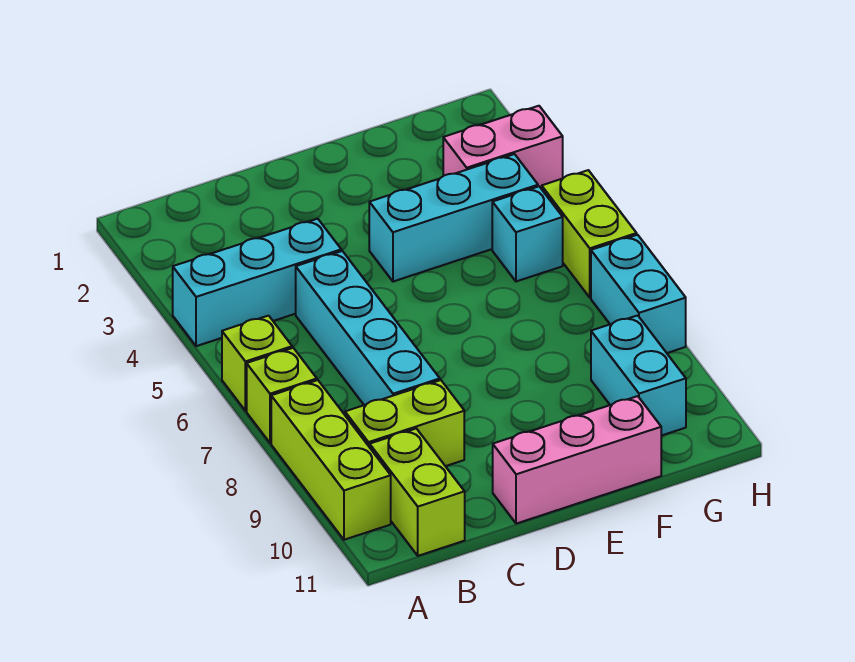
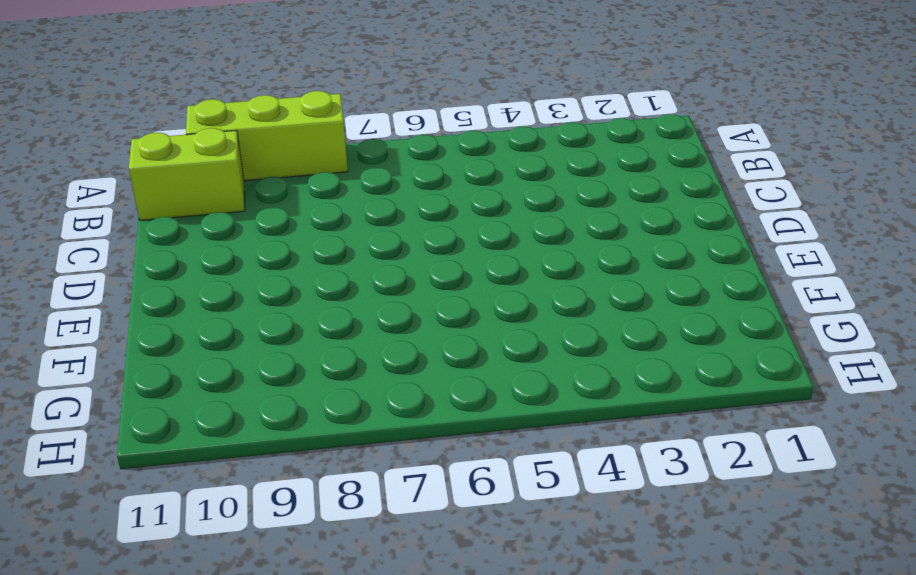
none -> cyan brick A4:C4 level 1
none -> lime brick A6 level 1
none -> lime brick A7 level 1

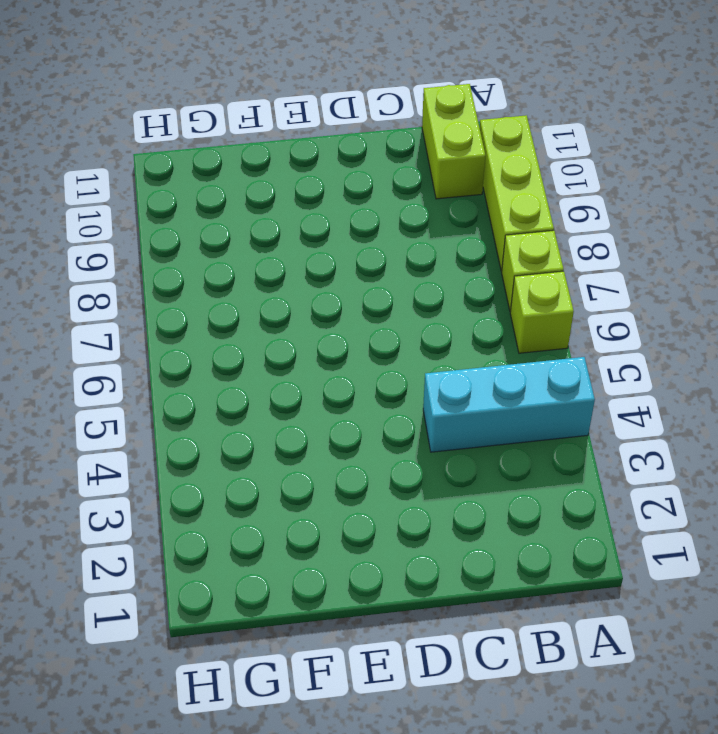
none -> lime brick B9:C9 level 1
none -> cyan brick C5:C8 level 1
none -> pink brick D11:F11 level 1

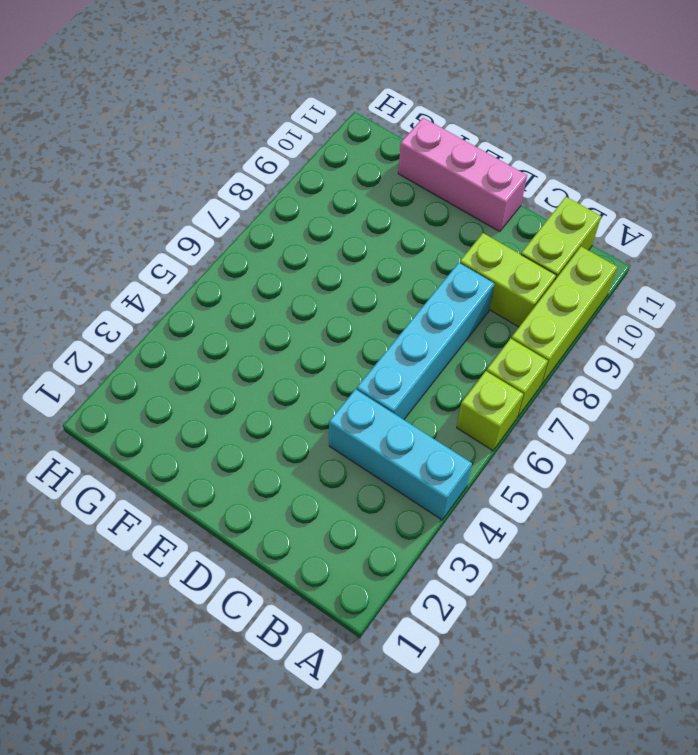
none -> cyan brick E4:G4 level 1
none -> pink brick G3:H3 level 1
none -> cyan brick G5 level 1

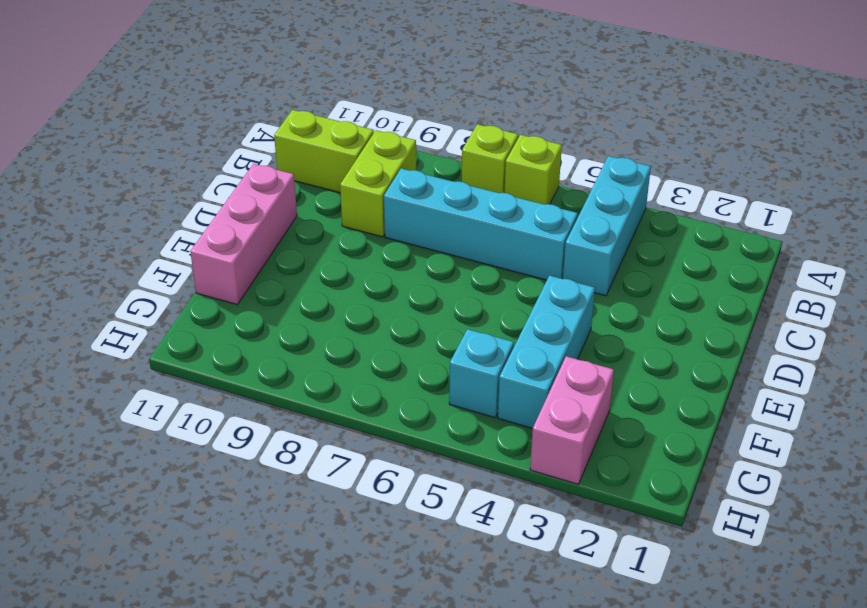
none -> lime brick A8:A10 level 1
none -> cyan brick G9:G10 level 1
none -> lime brick H5:H6 level 1

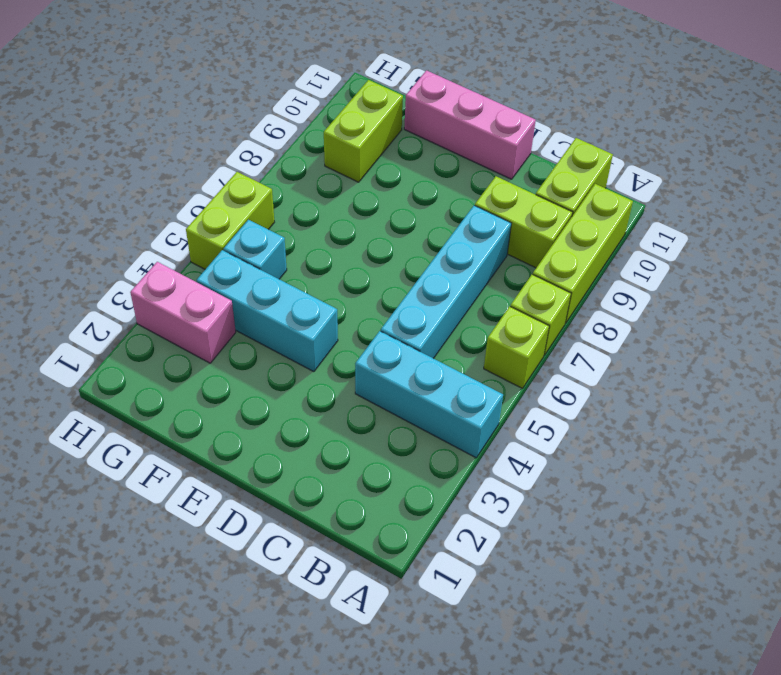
lime brick G9:G10 level 1 -> cyan brick G9:G10 level 1
none -> cyan brick H7:H8 level 1

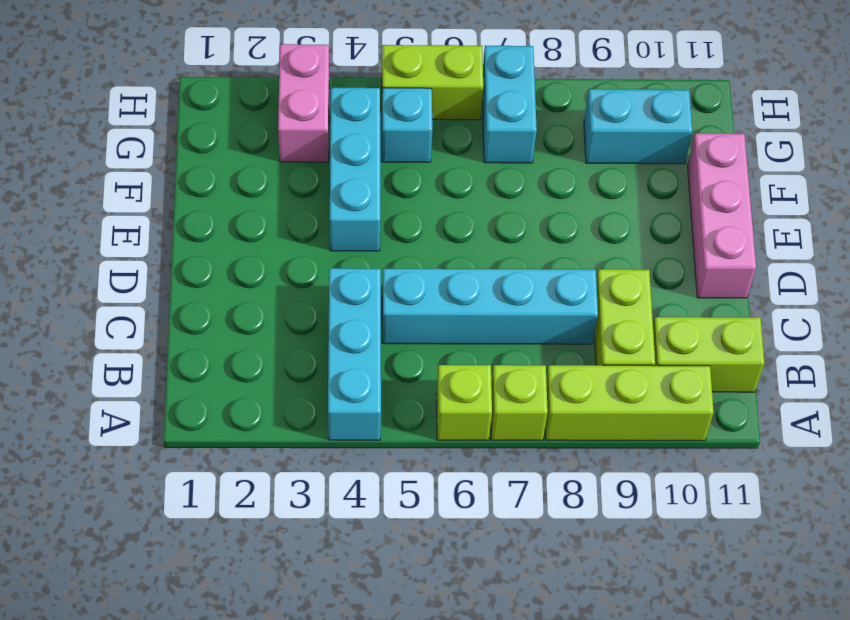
cyan brick G7:H7 level 1 -> cyan brick H7:H8 level 1

